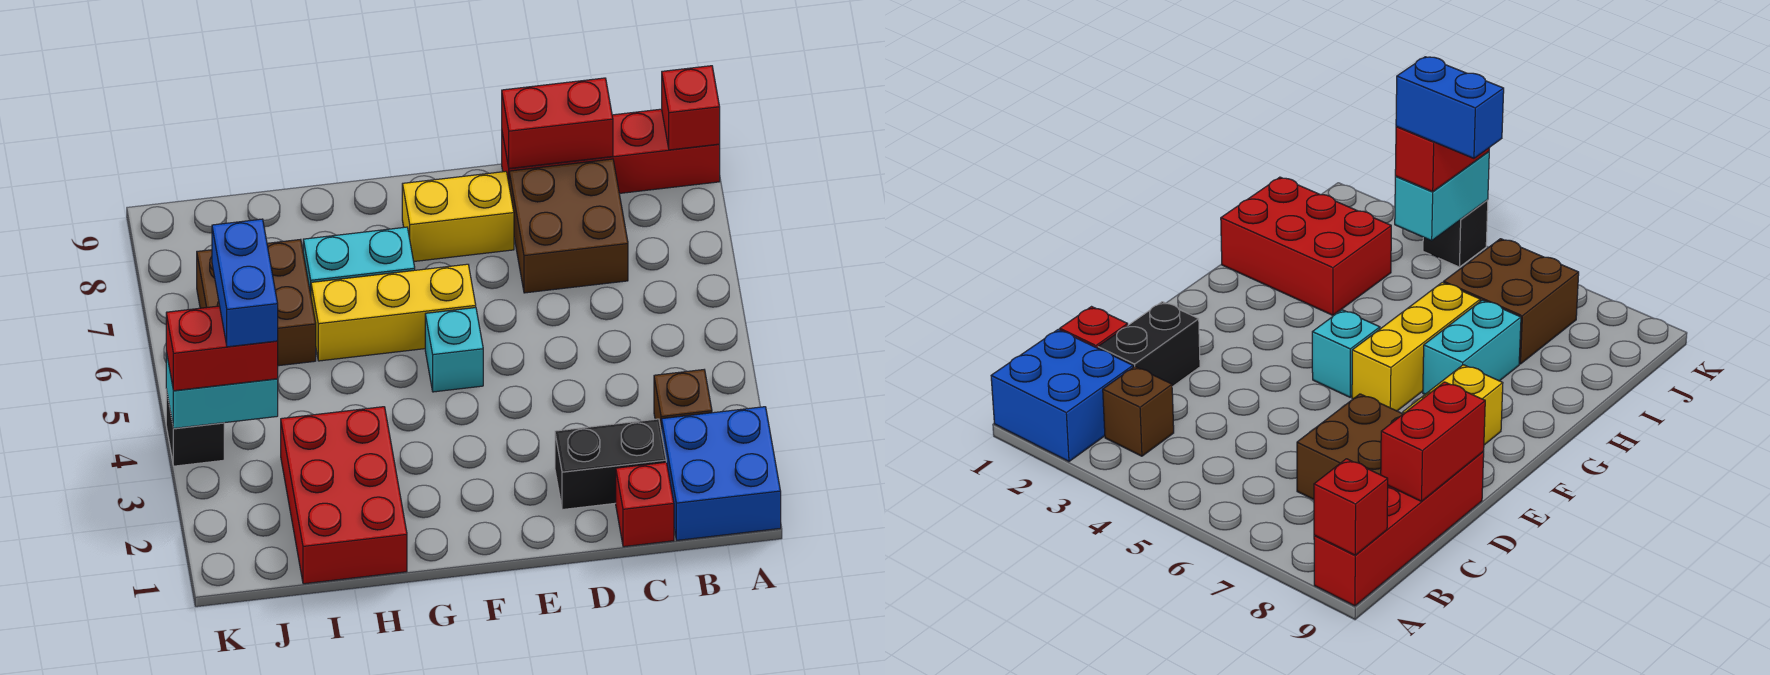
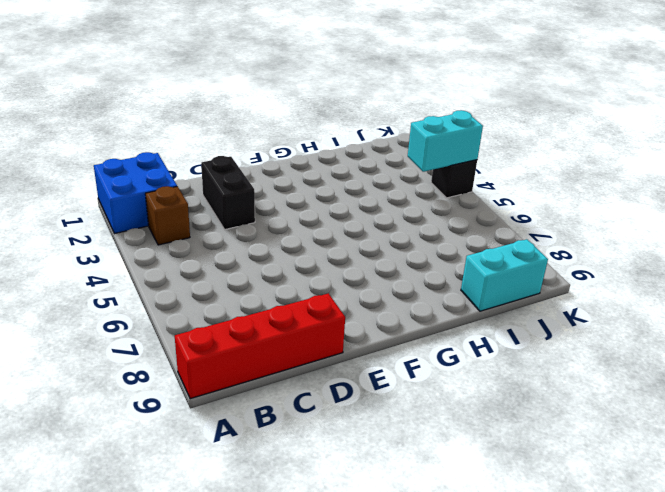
black brick D2:D3 level 1 -> black brick C2:D2 level 1
cyan brick I9:J9 level 1 -> cyan brick G7:H7 level 1
none -> red brick C1 level 1
none -> brown brick C7:D8 level 1
none -> yellow brick E8:F8 level 1

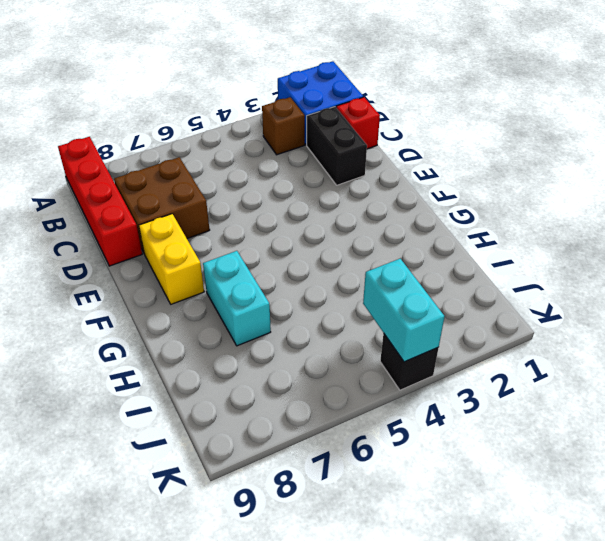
none -> cyan brick F5 level 1
none -> yellow brick F6:H6 level 1
none -> red brick H1:I3 level 1

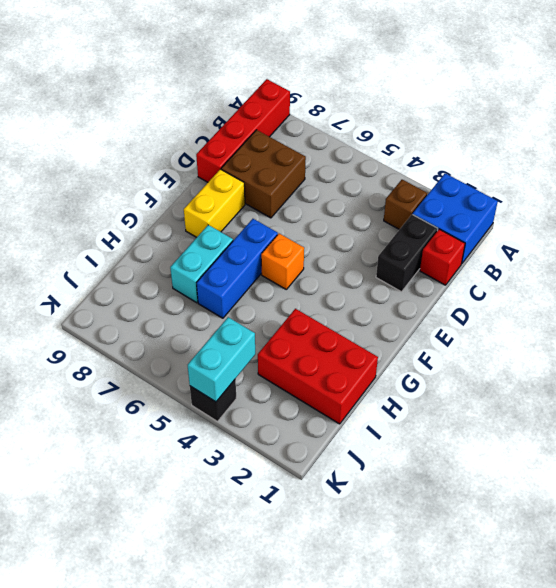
orange brick F5 level 1 -> cyan brick F5 level 1
blue brick F6:H6 level 1 -> yellow brick F6:H6 level 1
none -> brown brick I6:J7 level 1
none -> red brick A9 level 2
none -> red brick C9:D9 level 2

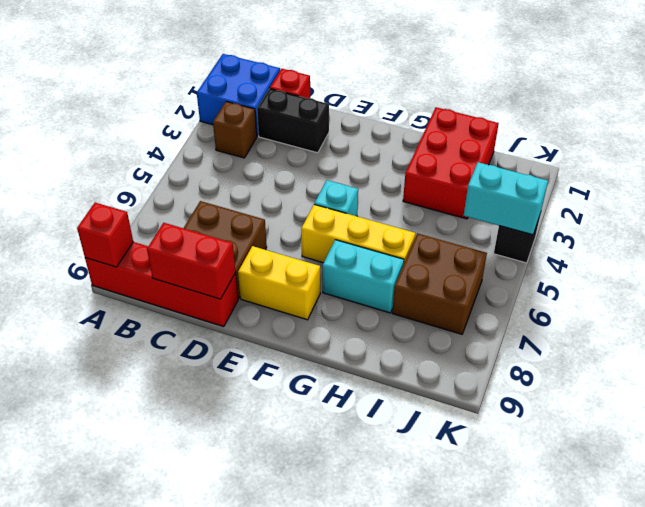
none -> red brick J4:K4 level 3
none -> blue brick J4:J5 level 4

